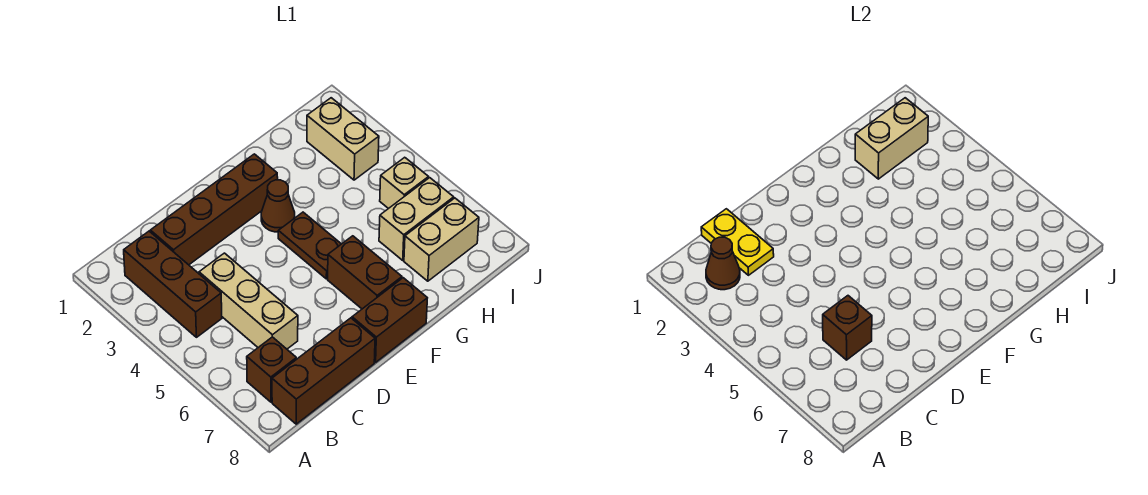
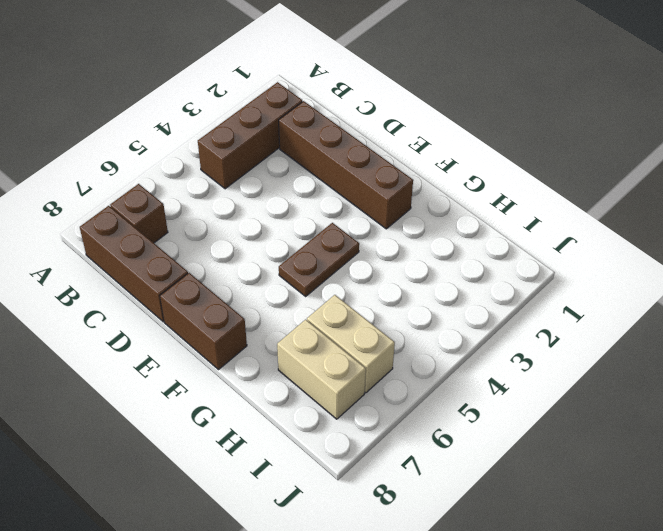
none -> tan brick C4:C6 level 1
none -> brown cone F3 level 1
none -> brown brick F6:F7 level 1

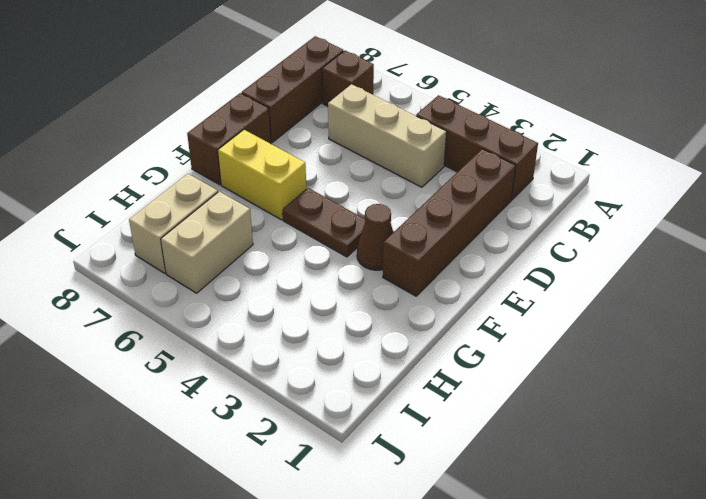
yellow brick F6:F7 level 1 -> brown brick F6:F7 level 1
none -> tan brick I2:I3 level 1
none -> tan brick I5 level 1
none -> brown cone B2 level 2

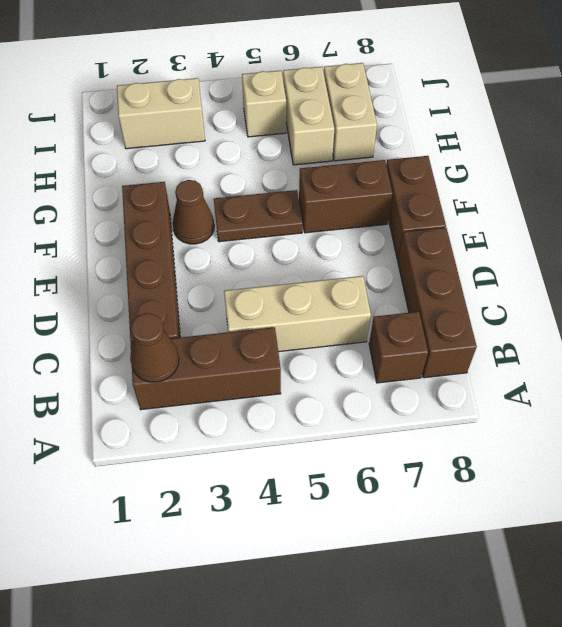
none -> yellow plate C1:C2 level 2
none -> brown brick C6 level 2
none -> tan brick H2:I2 level 2

